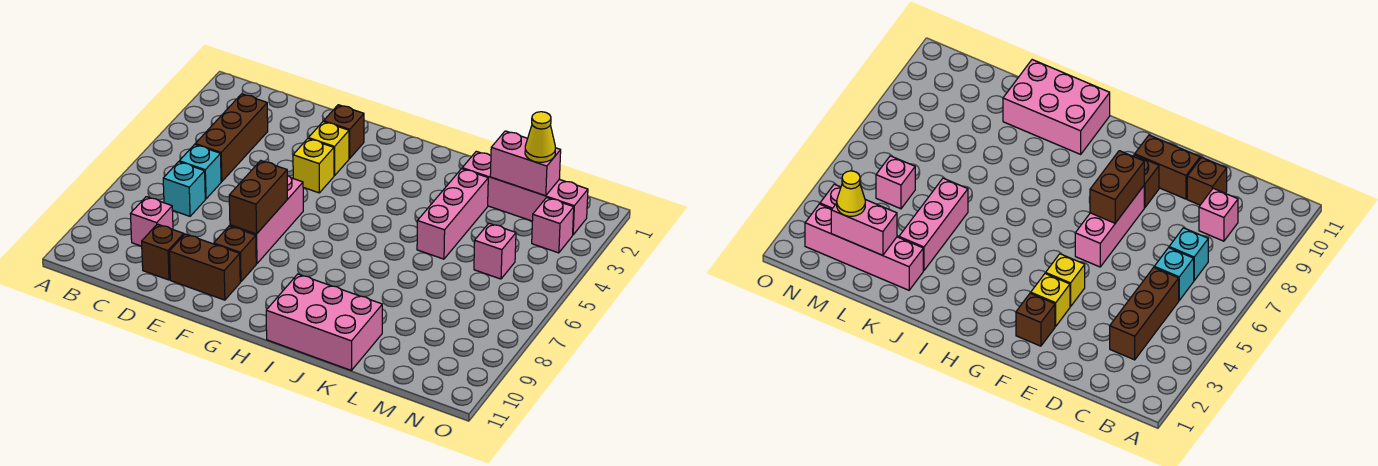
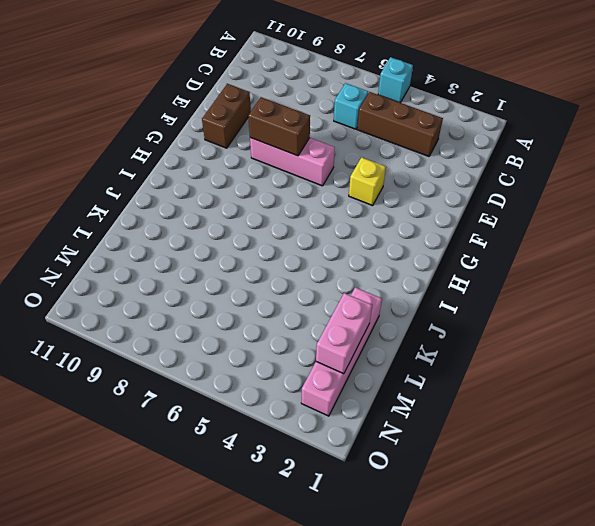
cyan brick A5 level 1 -> cyan brick C7 level 1
none -> pink brick C9 level 1
none -> brown brick D10 level 1
none -> brown brick F2 level 1

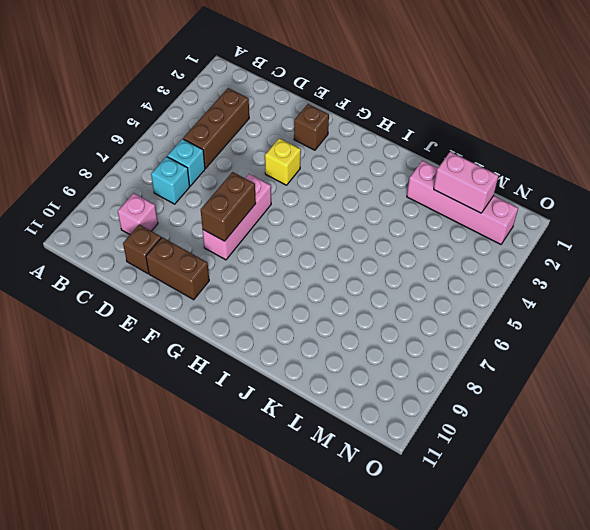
none -> yellow brick F3 level 1
none -> brown brick F9 level 1
none -> pink brick I10:K11 level 1

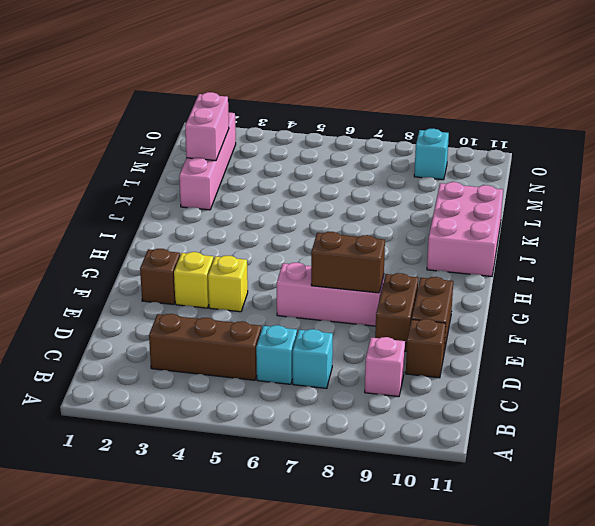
brown brick E9:F9 level 1 -> brown brick F9 level 1
cyan brick N9 level 1 -> none
none -> pink brick K3:K5 level 1
none -> pink brick M5 level 1
none -> pink brick N3 level 1

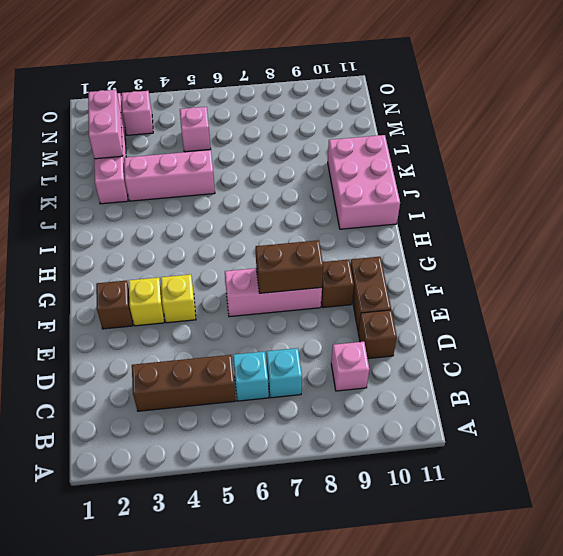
none -> yellow cone M2 level 3

